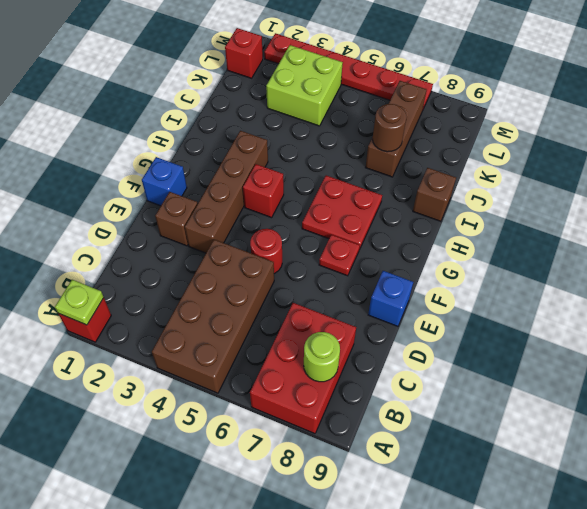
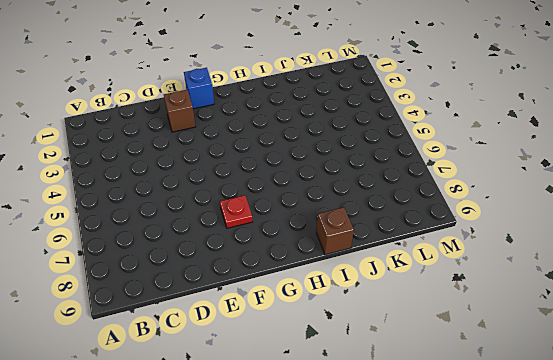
none -> red brick A1 level 1
none -> brown brick A4:D5 level 1
none -> red brick A7:C8 level 1

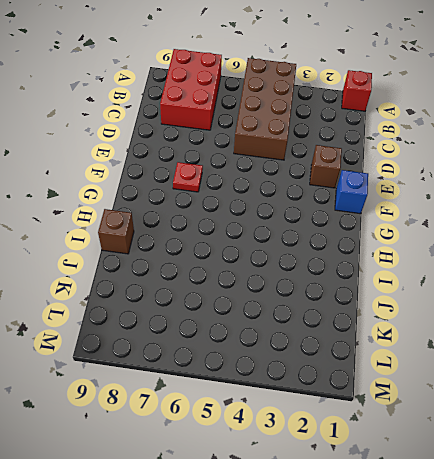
none -> brown brick E3:H3 level 1
none -> red round brick E5 level 1
none -> blue brick E9 level 1

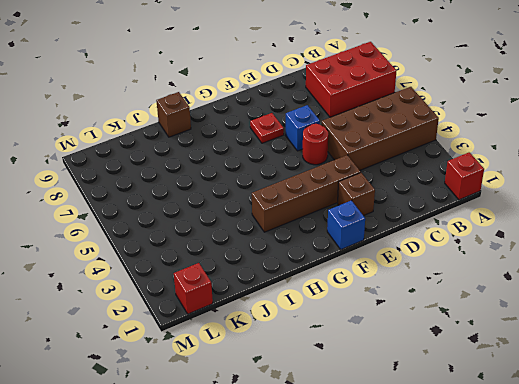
blue brick E6 level 1 -> blue brick E9 level 1
none -> red brick G4 level 1
none -> red plate G6:H7 level 1
none -> brown brick J7:L7 level 1

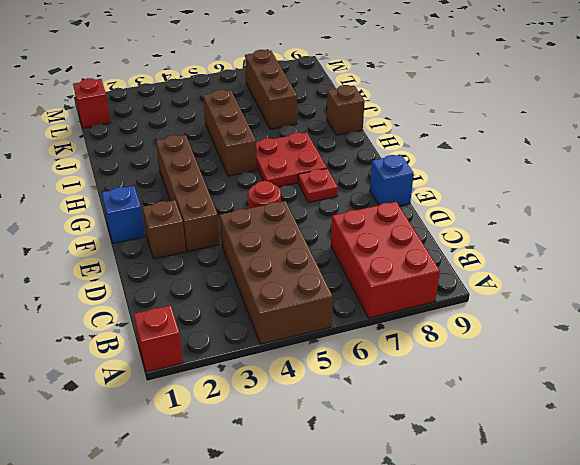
brown brick H5:J5 level 1 -> none
none -> red brick G4 level 1
none -> lime brick K3:L4 level 1
none -> red plate M2:M7 level 1

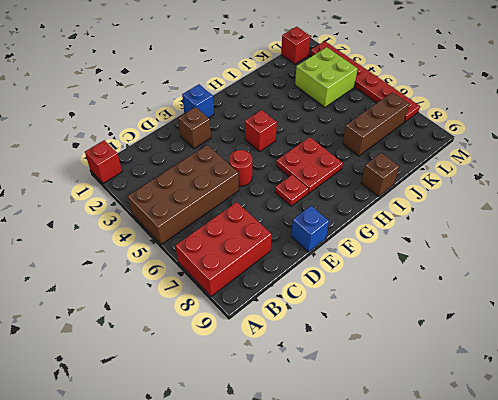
none -> brown brick E3:H3 level 1
none -> lime plate A1 level 2
none -> lime round brick B8 level 2

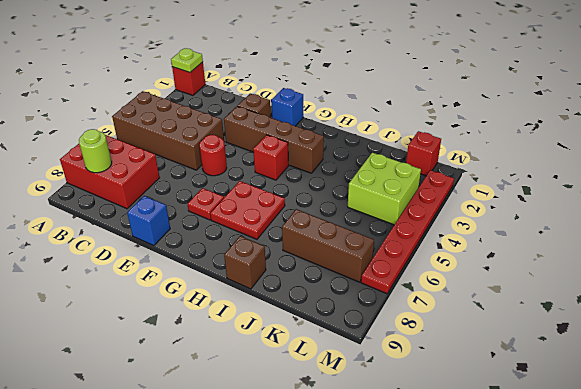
none -> brown round brick J7 level 2

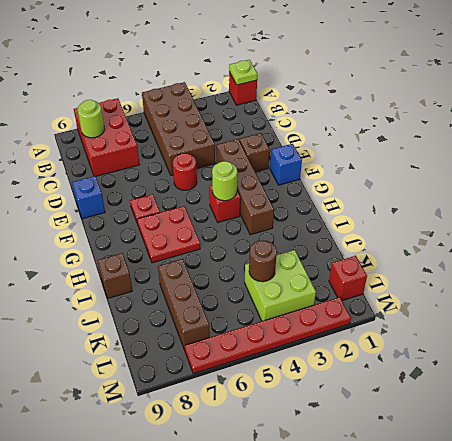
lime round brick G4 level 2 -> none
brown round brick K4 level 2 -> brown round brick J7 level 2

